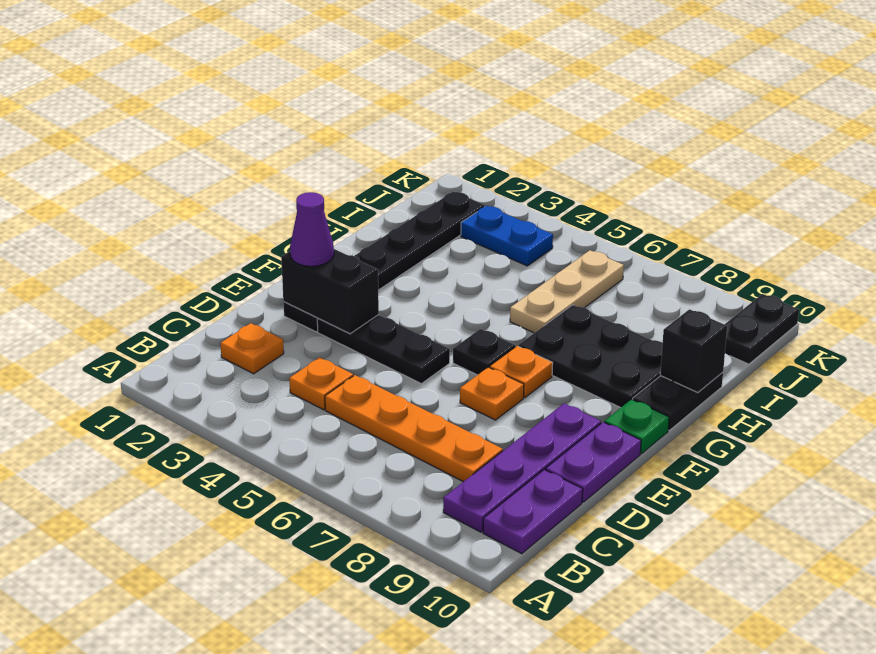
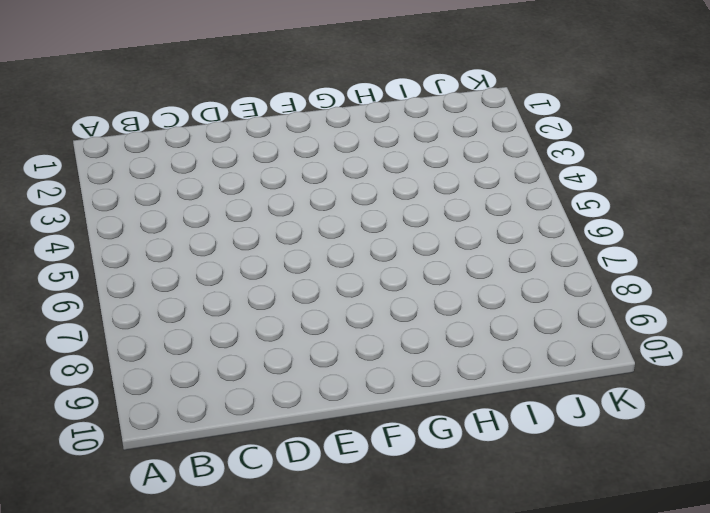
none -> purple plate B9:E9 level 1
none -> purple plate B10:C10 level 1
none -> orange plate C2 level 1

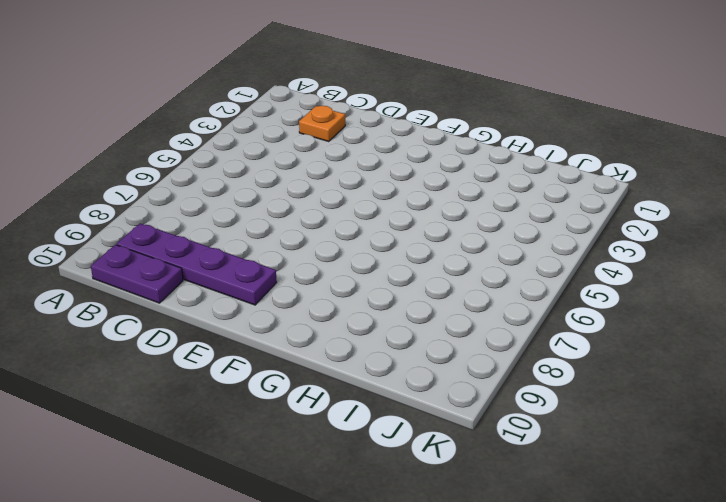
none -> orange plate C4 level 1
none -> orange plate C5:C8 level 1
none -> purple plate D10:E10 level 1

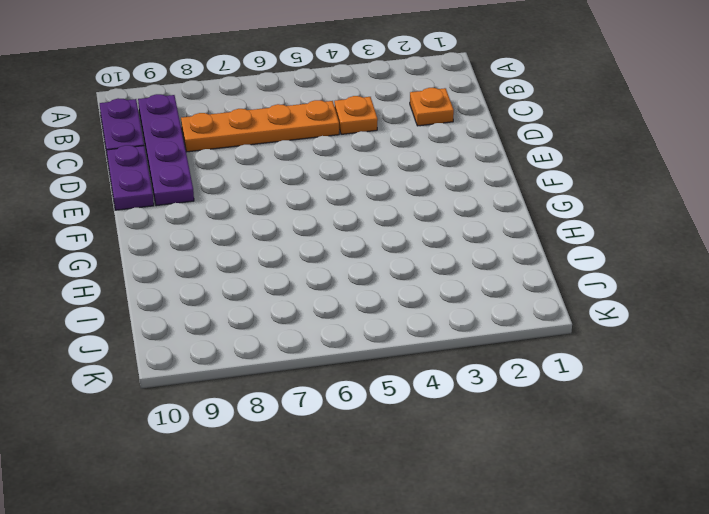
none -> black plate E2:J2 level 1
none -> black plate E3:E5 level 1
none -> orange plate E7 level 1

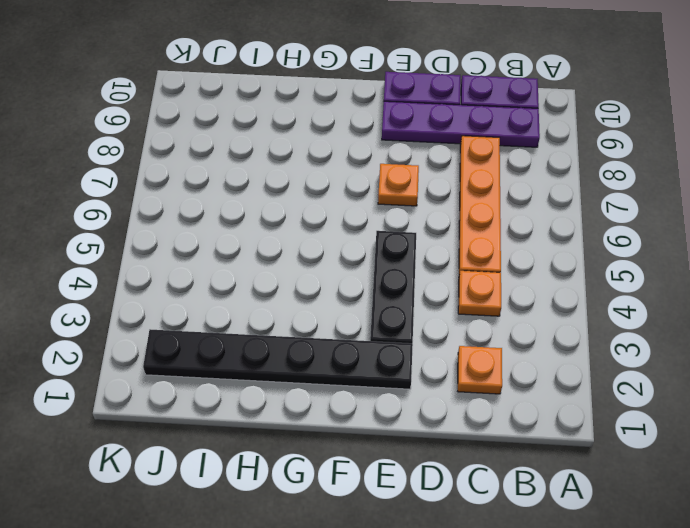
none -> black plate F6 level 1
none -> orange plate F7 level 1
none -> green plate F10 level 1

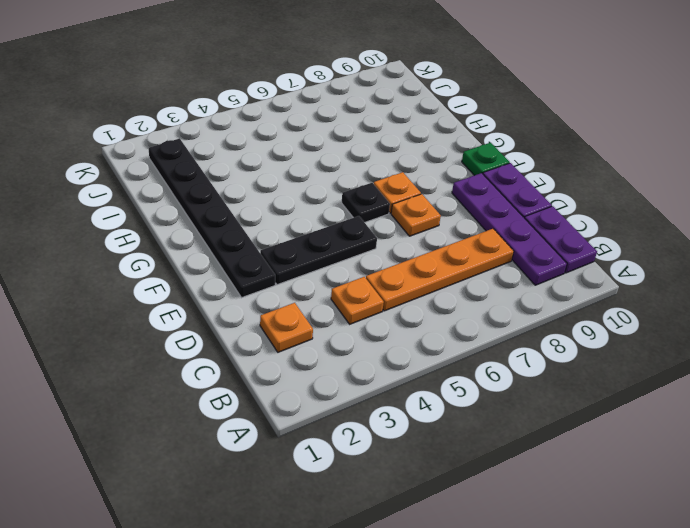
none -> black plate G7:H9 level 1
none -> black plate G10:H10 level 1
none -> tan plate H6:J6 level 1

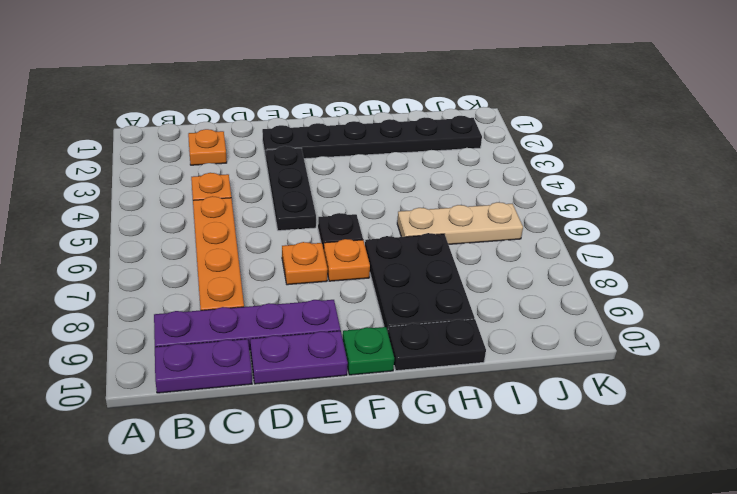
none -> blue plate J3:J4 level 1
none -> black plate J10:K10 level 1
none -> black brick E2:E3 level 2

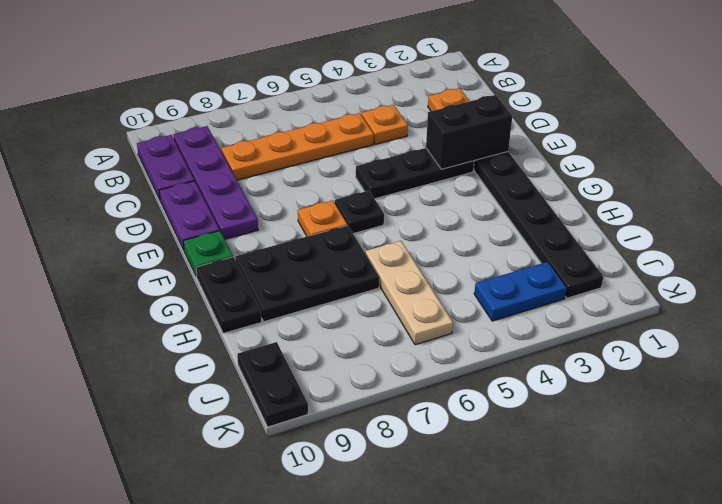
none -> orange plate E7 level 1
none -> black brick H10 level 2
none -> purple cone E2 level 3

